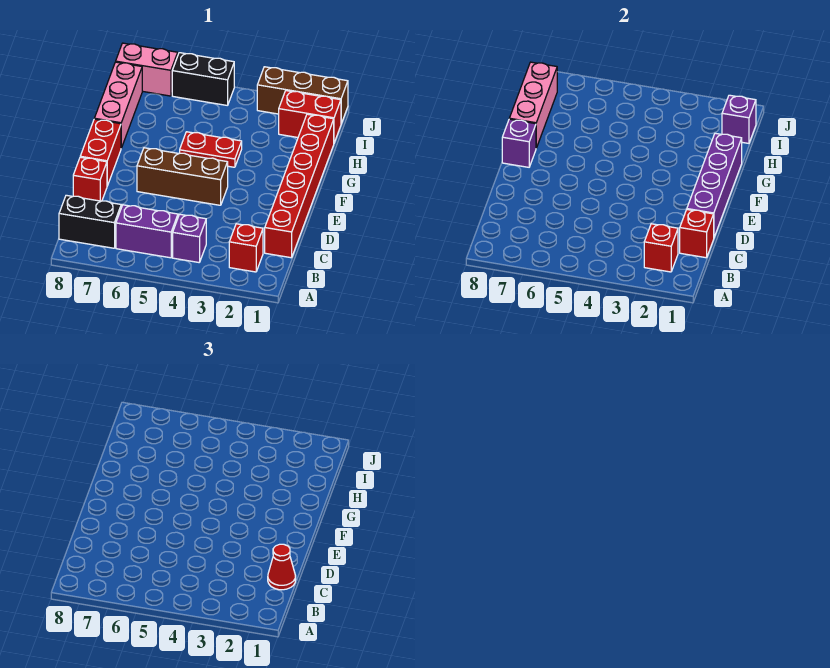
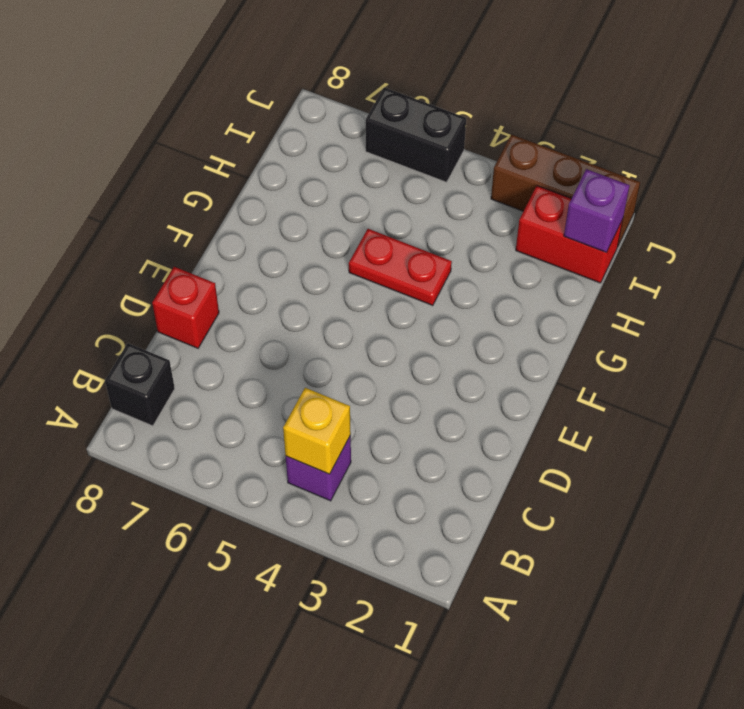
yellow brick B4 level 2 -> none
black brick B8 level 1 -> black brick B7:B8 level 1
none -> red brick B2 level 1
none -> purple brick B5:B6 level 1
none -> red brick C1:H1 level 1

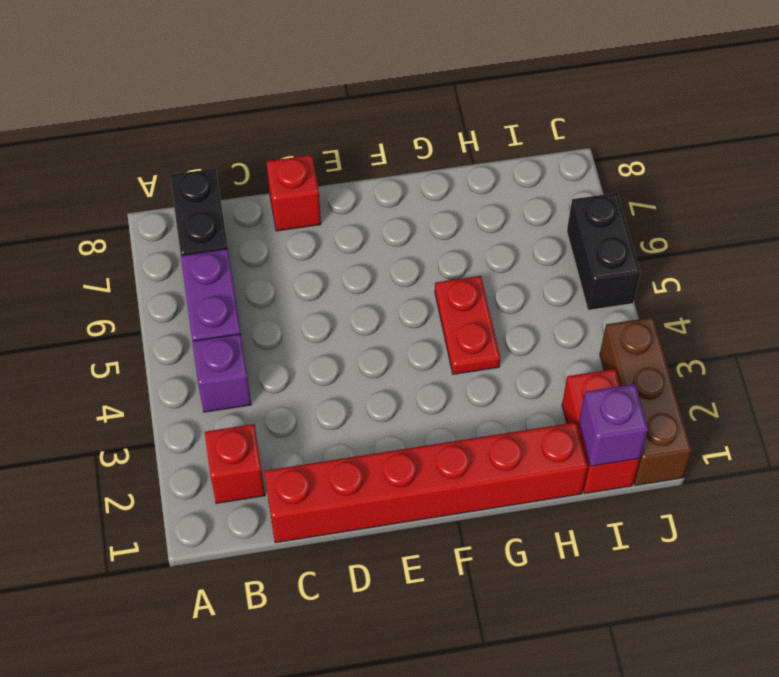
none -> brown brick E4:E6 level 1
none -> red brick E8:F8 level 1
none -> pink brick G8:I8 level 1

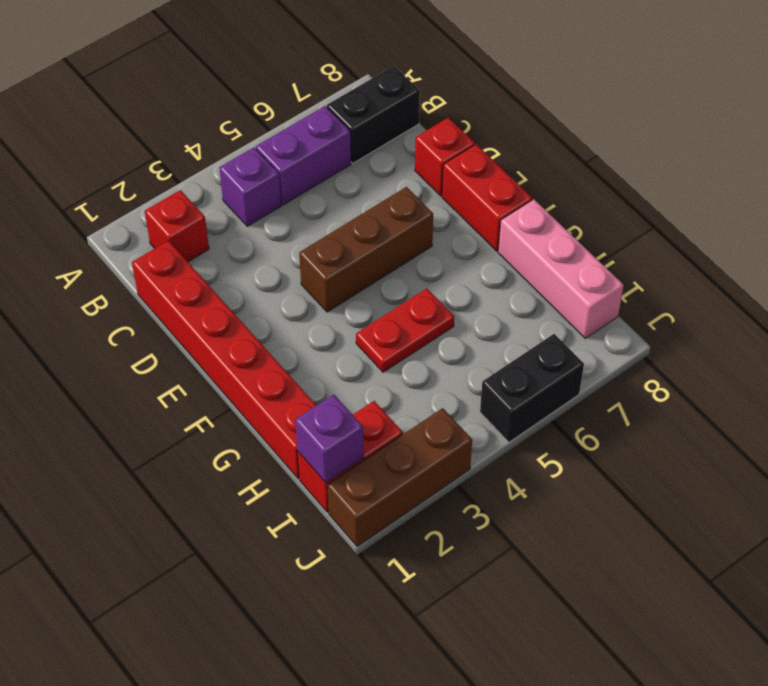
none -> pink brick J7:J8 level 1
none -> red brick B2 level 2
none -> red brick C1 level 2

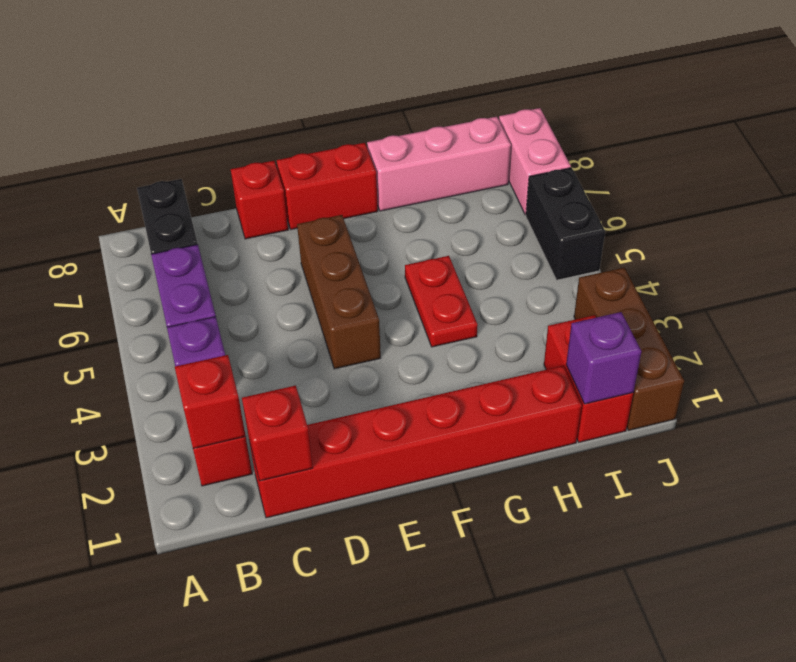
none -> purple brick D1:G1 level 2
none -> purple brick F8 level 2
none -> pink brick G8:I8 level 2

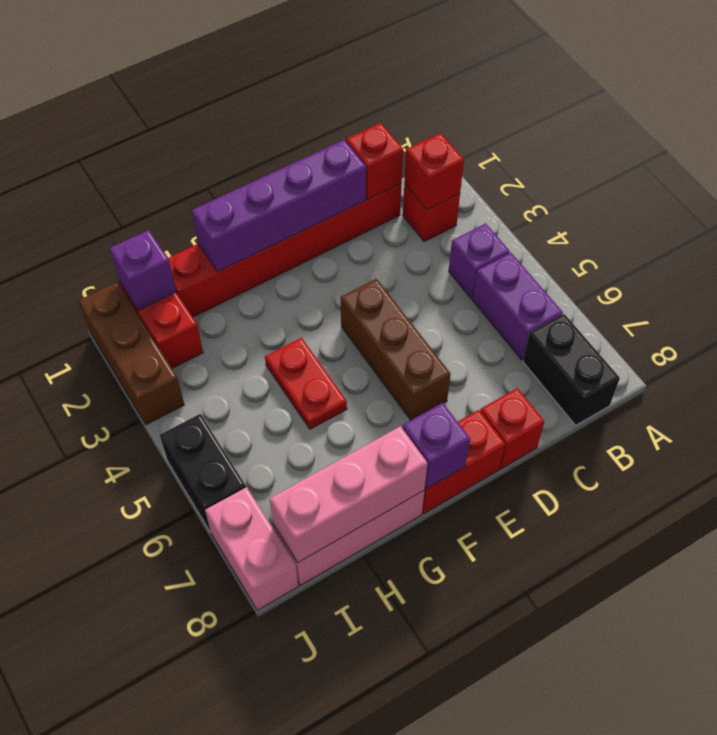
none -> red cone C1 level 3

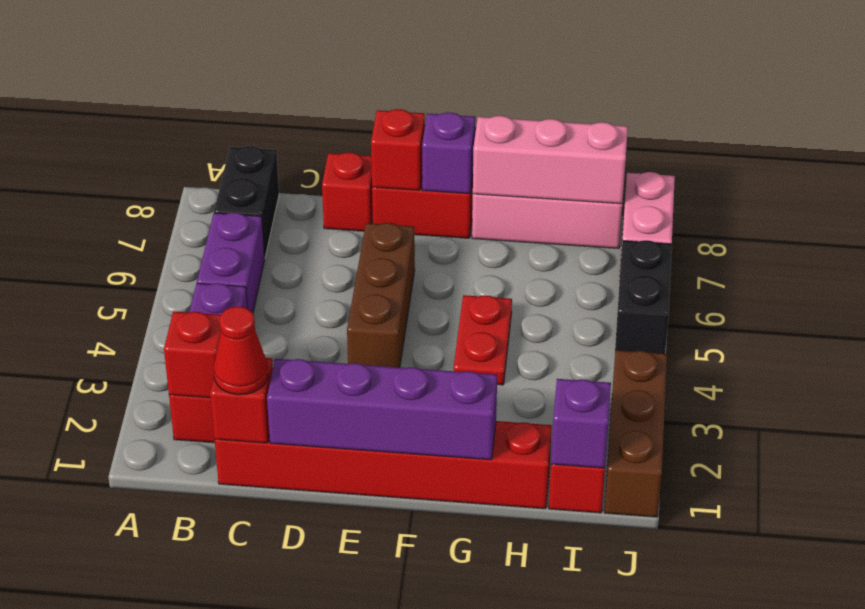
red brick E8 level 2 -> none

